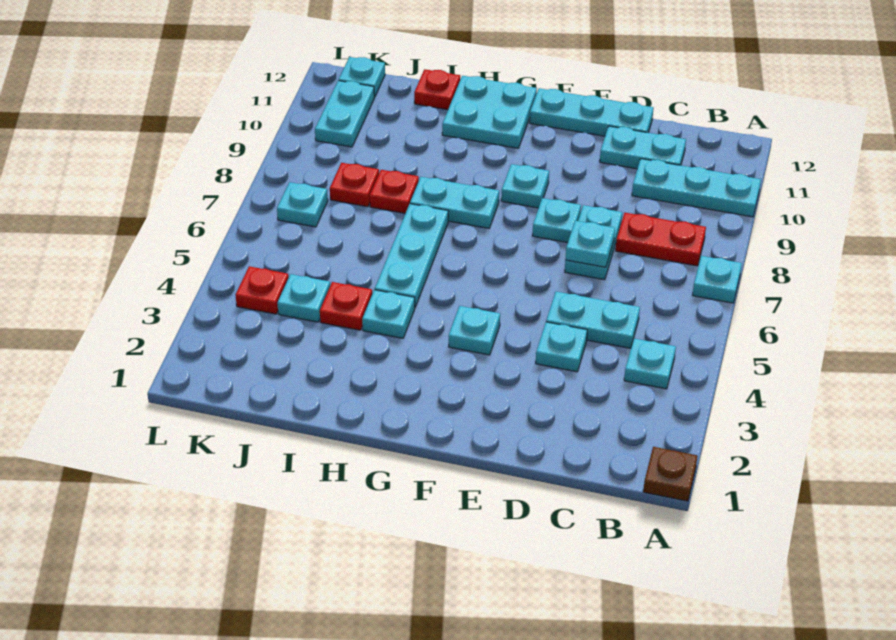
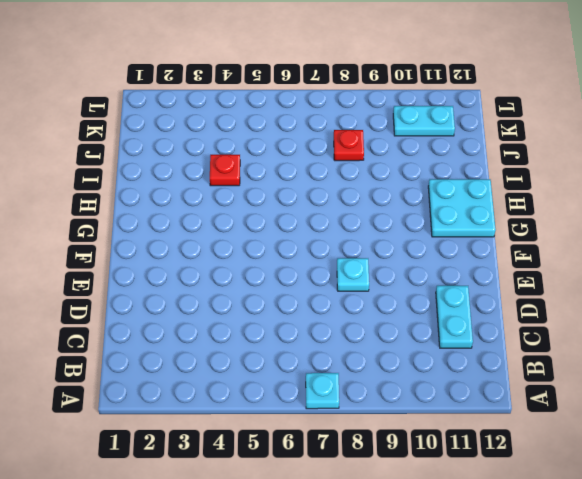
none -> brown plate A1 level 1
none -> cyan plate A10:C10 level 1
none -> cyan plate B4 level 1

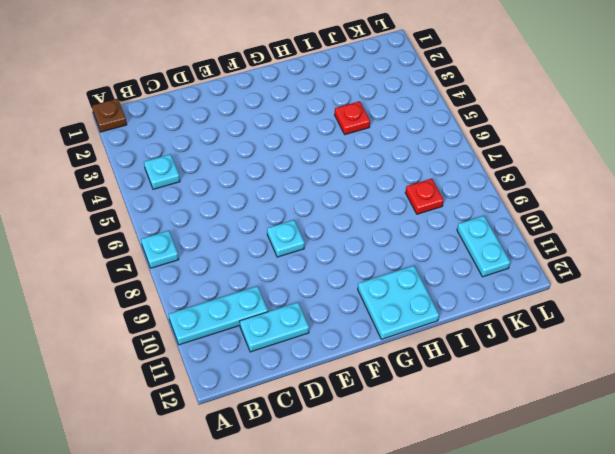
none -> red plate B8:C8 level 1
none -> cyan plate C5:D5 level 1
none -> cyan plate D4 level 1

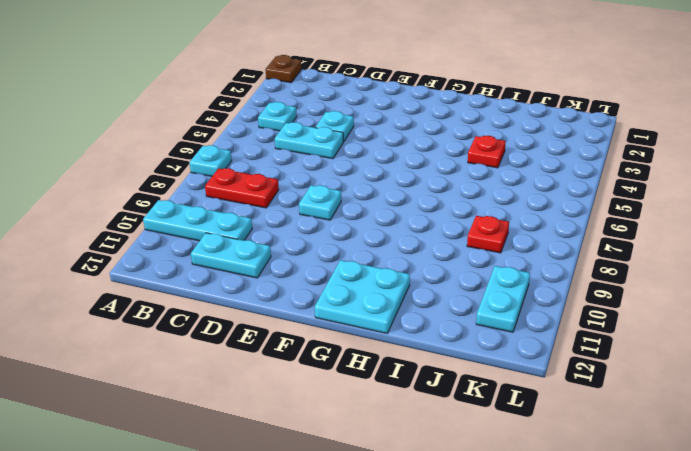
none -> cyan plate D7:D8 level 1
none -> cyan plate D12:F12 level 1
none -> cyan plate F4 level 1

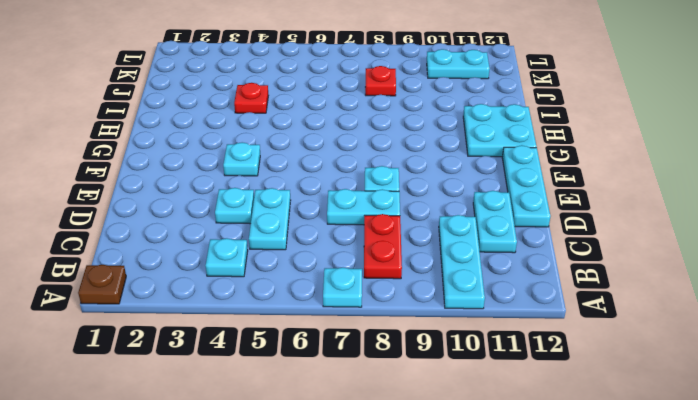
none -> cyan plate F9 level 1
none -> cyan plate G8:H8 level 1
none -> cyan plate H4 level 1

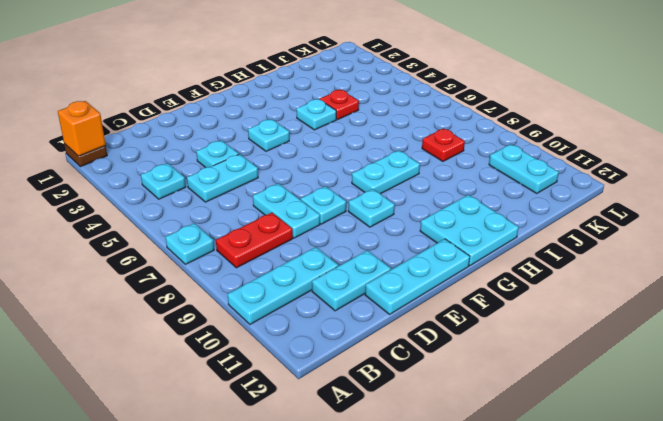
orange brick A1 level 2 -> none
none -> cyan plate H5:H7 level 1
none -> red plate I8 level 1
none -> red plate I12 level 1

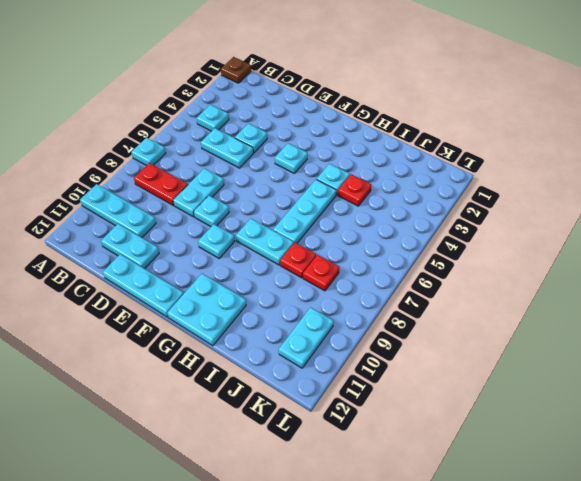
none -> red plate I12 level 1
none -> cyan plate J4 level 1
none -> red plate K4 level 1

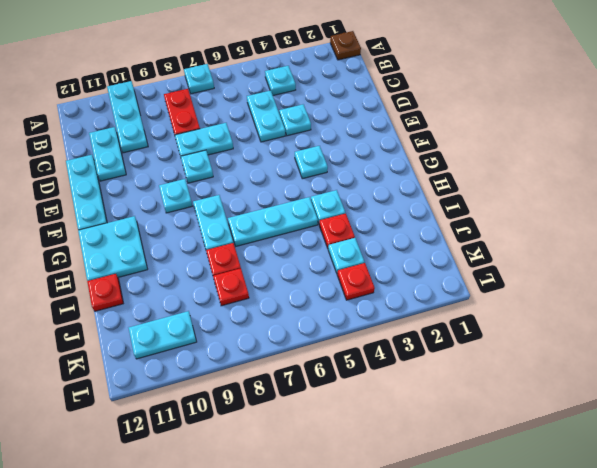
none -> cyan plate K7 level 1
none -> cyan plate K12 level 1
none -> cyan plate D7 level 2

